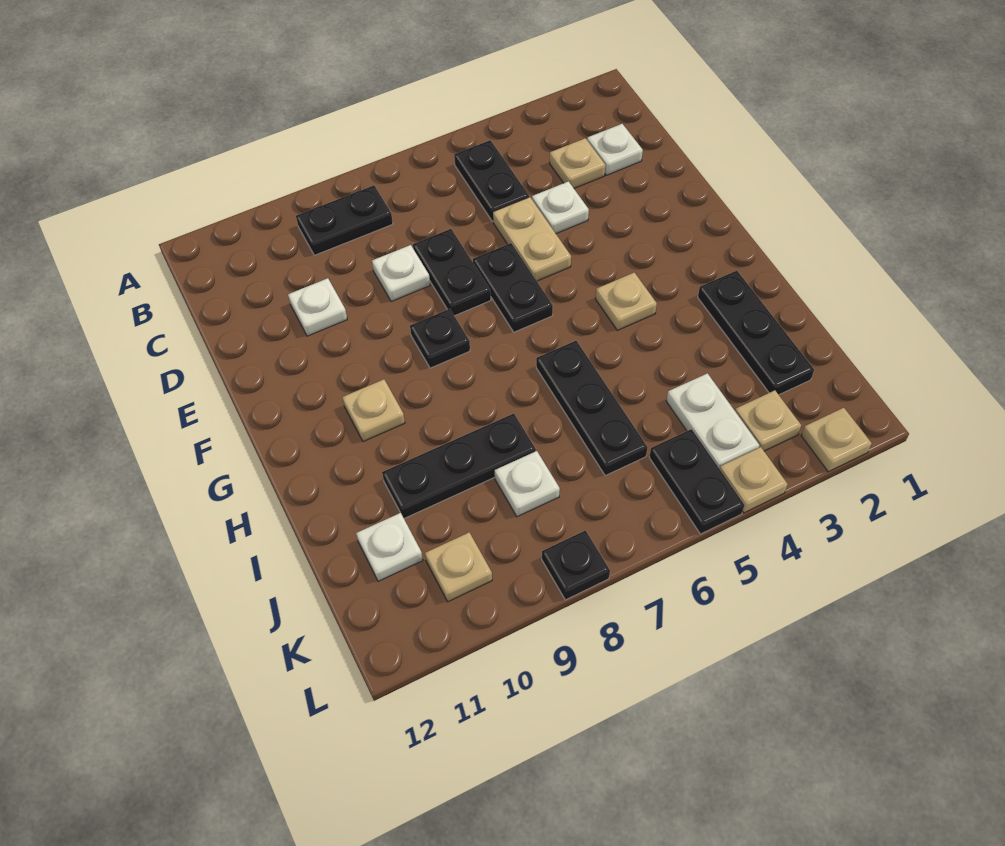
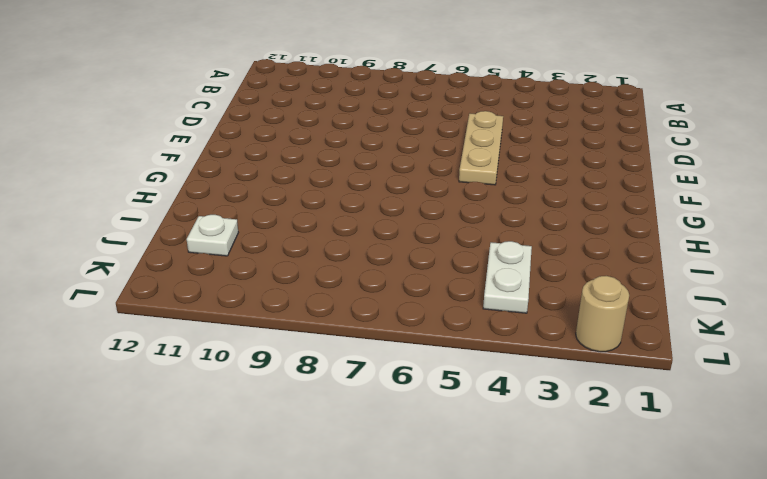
tan plate D5:F5 level 1 -> tan plate D5:E5 level 1
tan round brick L2 level 1 -> tan plate L2 level 1
none -> black plate B5:C5 level 1
none -> black plate B8:B9 level 1
none -> white plate C2 level 1

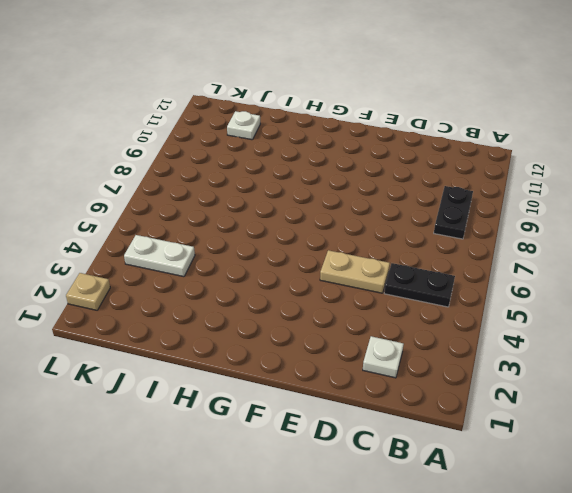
none -> tan plate C3 level 1
none -> white plate D4 level 1
none -> black plate D7:E7 level 1

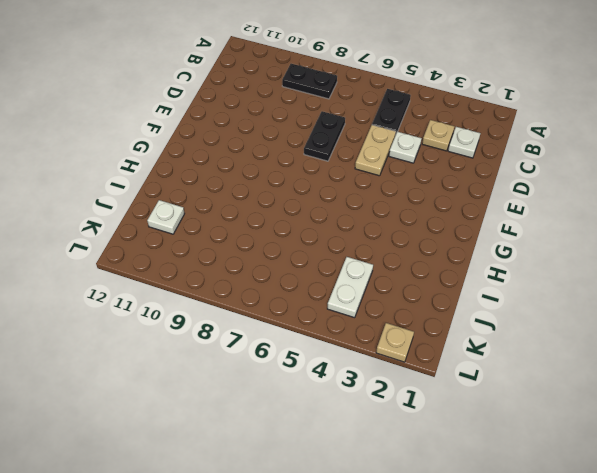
none -> white plate D8 level 1
none -> white plate D10 level 1
none -> black plate E6:F6 level 1

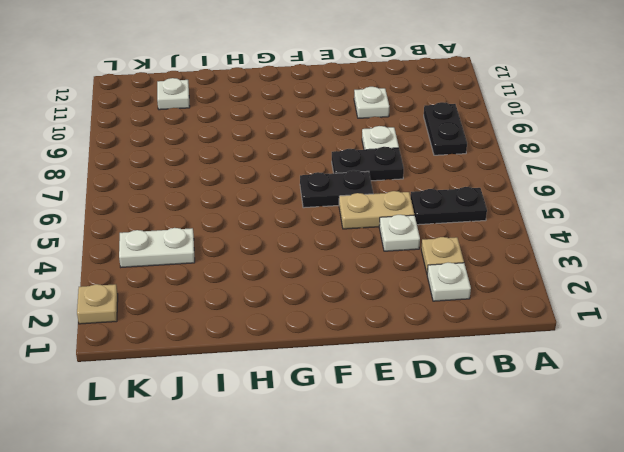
none -> black plate F8 level 1
none -> tan plate G4 level 1
none -> tan plate G10 level 1

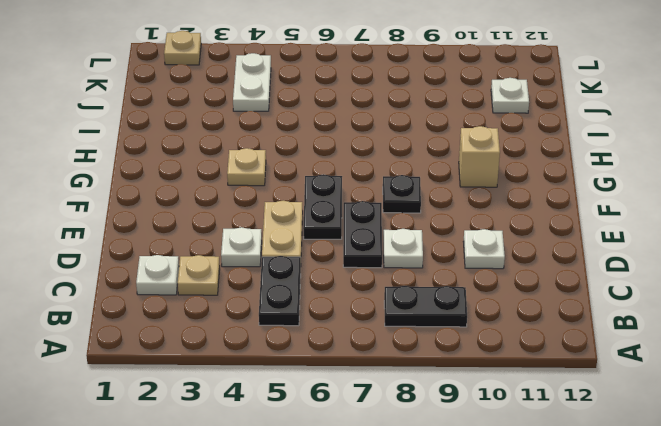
tan brick G10 level 1 -> tan plate G10 level 1
none -> black plate H2:J2 level 1
none -> black plate H6:J6 level 1
none -> black plate I8:I10 level 1

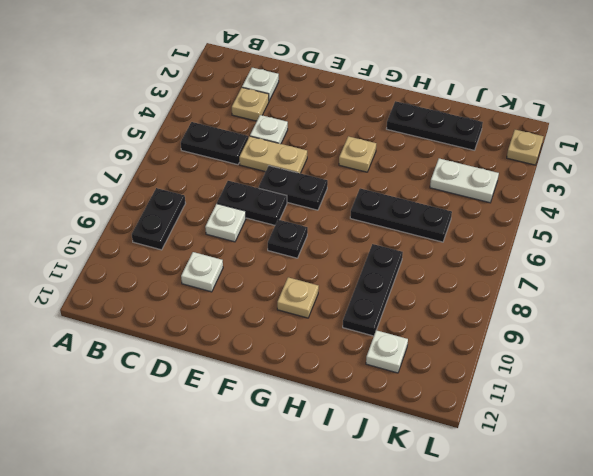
none -> white plate J8 level 1
none -> tan plate K3 level 1
none -> black plate K5:L5 level 1

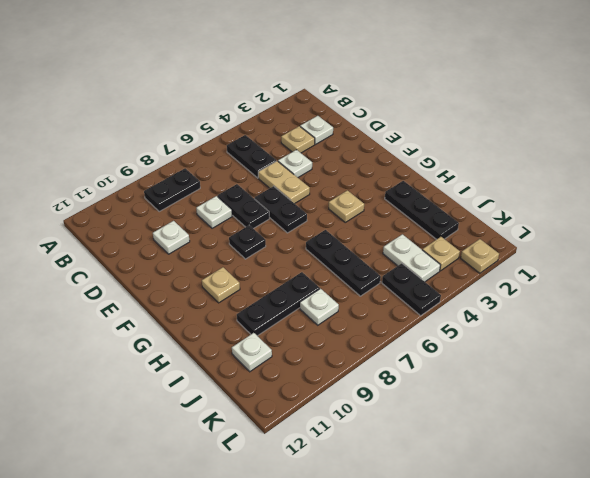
none -> tan plate K10 level 1
none -> tan plate L4 level 1
none -> black plate L8 level 1

